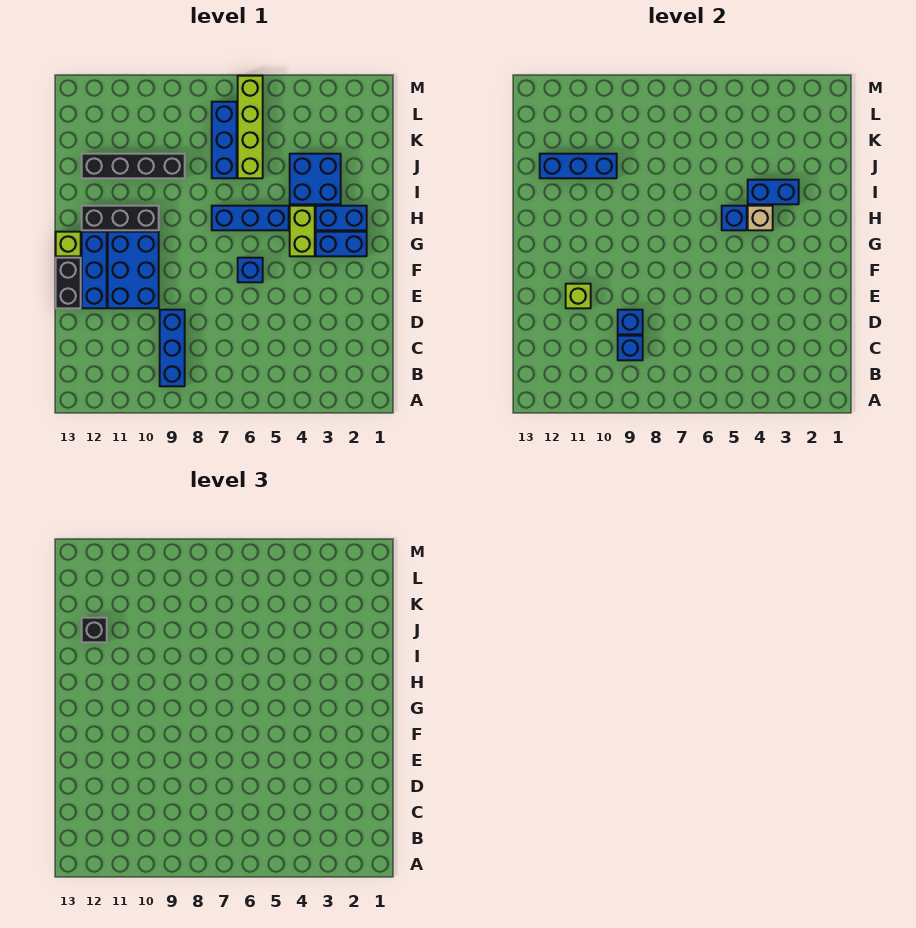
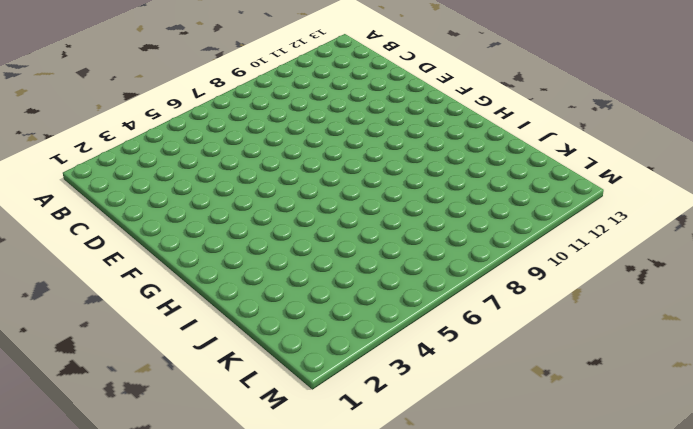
none -> blue brick B9:D9 level 1
none -> blue brick E10:G11 level 1
none -> blue brick E12:G12 level 1

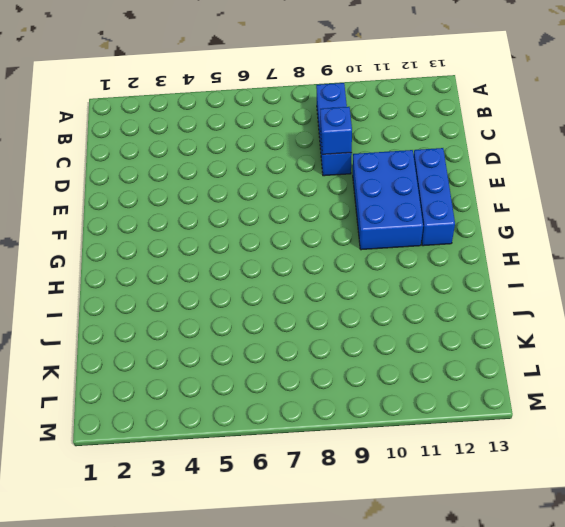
none -> black brick E13:F13 level 1
none -> blue brick F6 level 1
none -> blue brick G2:G3 level 1

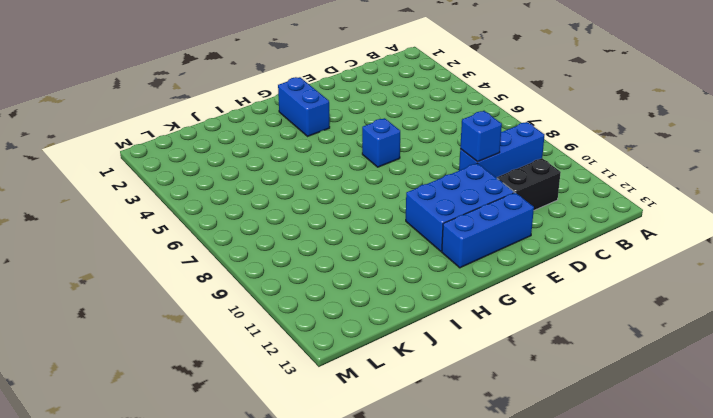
black brick C11:D11 level 1 -> black brick E13:F13 level 1
none -> lime brick G4:H4 level 1
none -> lime brick G13 level 1
none -> blue brick H2:H3 level 1

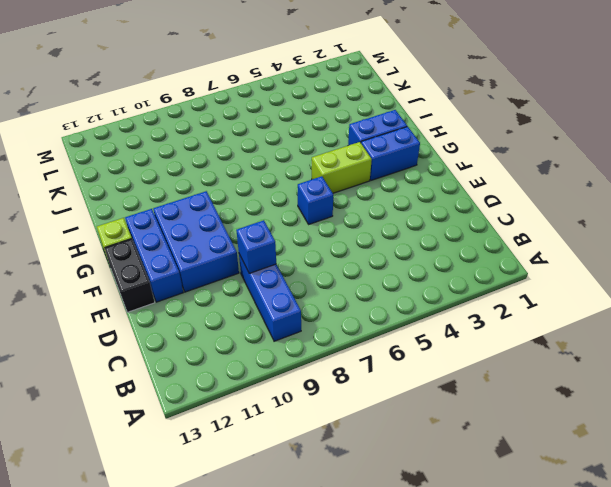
lime brick G4:G5 level 1 -> lime brick G4:H4 level 1
none -> blue brick H5:H7 level 1
none -> black brick H10:H12 level 1
none -> blue brick I3:J4 level 1

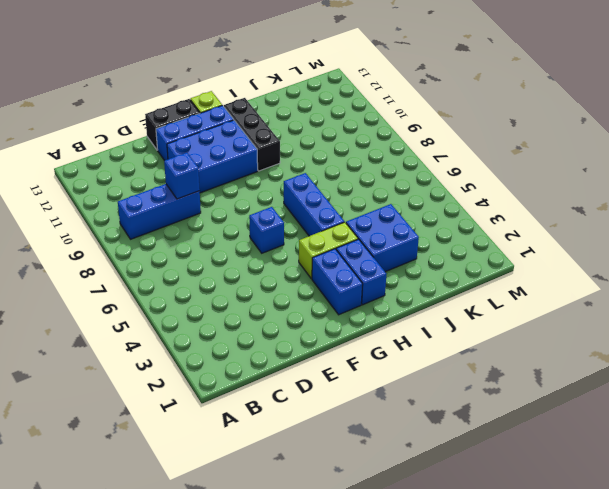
none -> lime brick J6:M6 level 1
none -> blue brick J7:L7 level 1
none -> black brick J9:J12 level 1

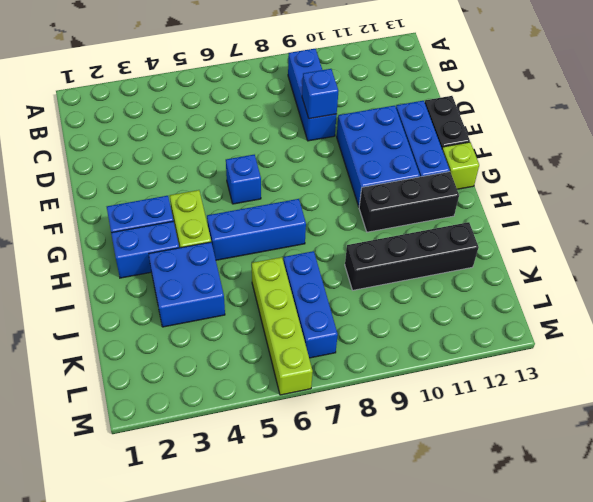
none -> blue brick C9 level 2
none -> lime brick E11 level 2
none -> tan brick H4 level 2

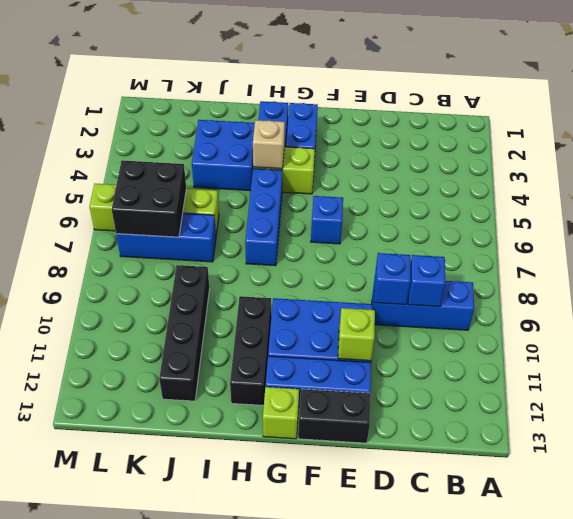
black brick K6:L7 level 2 -> none
none -> blue brick H5 level 2
none -> blue brick I3:I4 level 2
none -> blue brick J10:J12 level 2

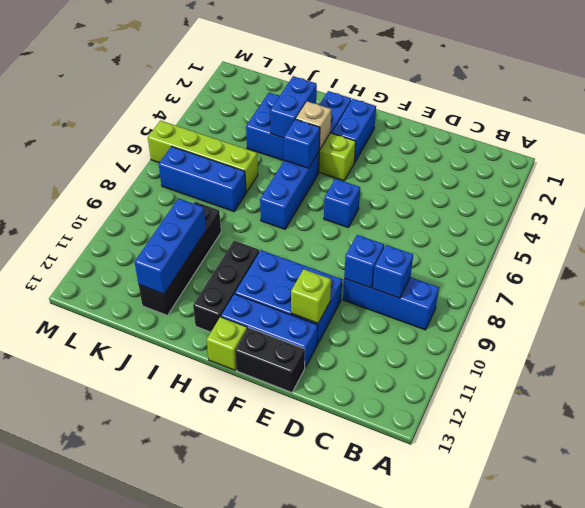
none -> black brick J12 level 3

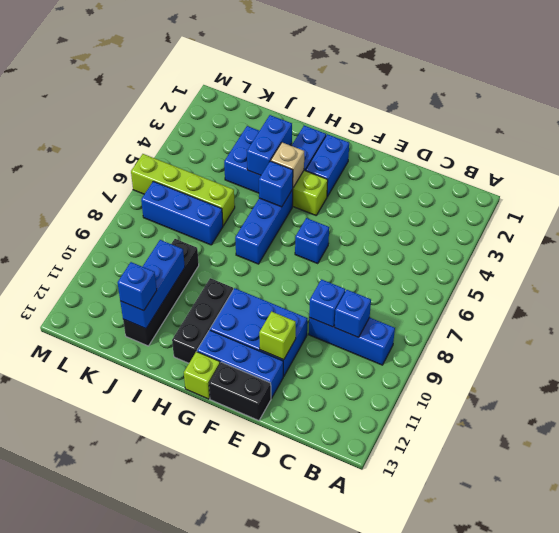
blue brick J12 level 3 -> black brick J12 level 3

